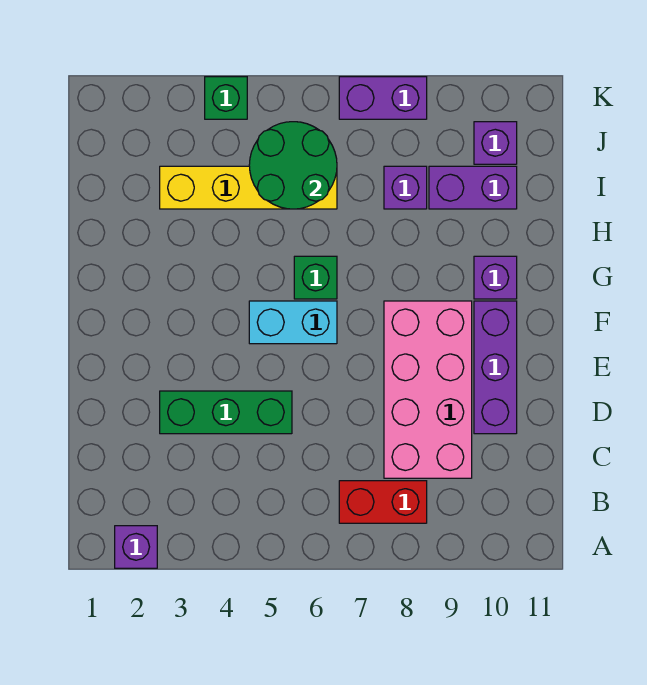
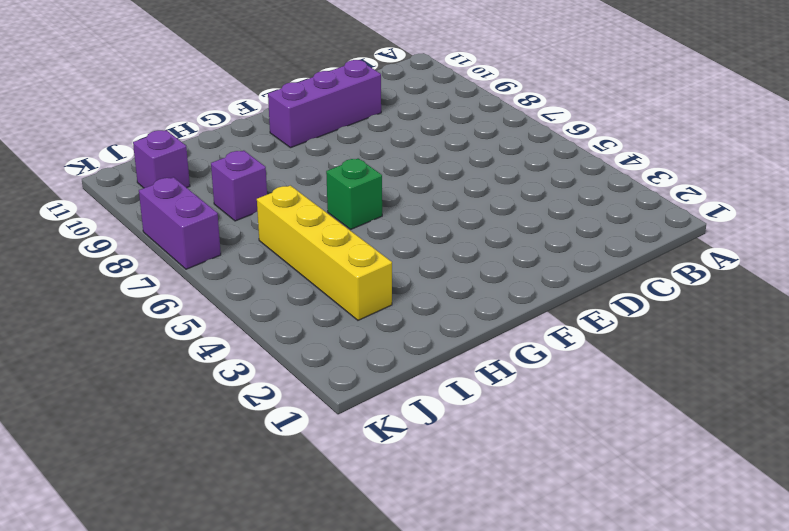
none -> purple brick A2 level 1
none -> red brick B7:B8 level 1
none -> pink brick C8:F9 level 1

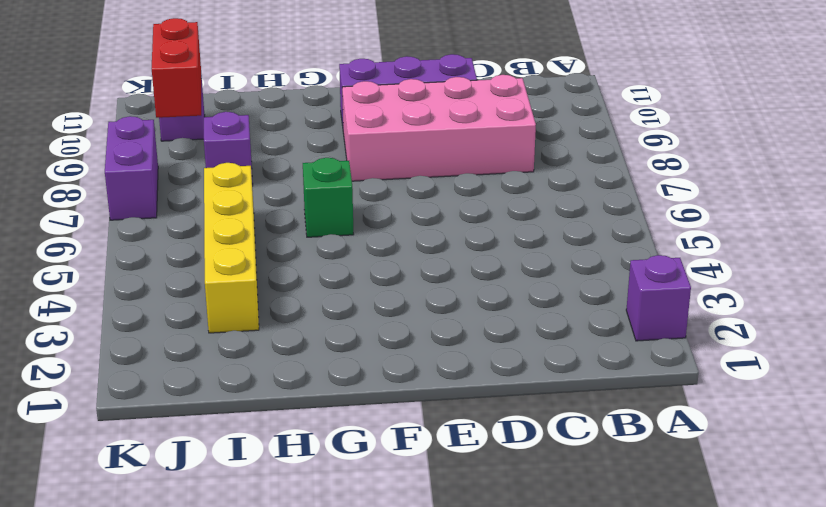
red brick J9:J10 level 2 -> red brick B7:B8 level 1
none -> green brick D3:D5 level 1
none -> cyan brick F5:F6 level 1
none -> purple brick G10 level 1

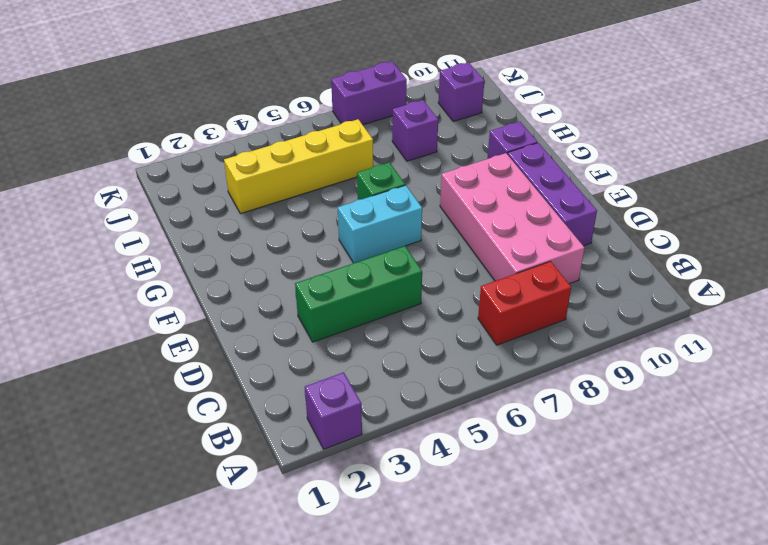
none -> purple brick I9:I10 level 1
none -> green brick K4 level 1
none -> green round brick I5:J6 level 2

